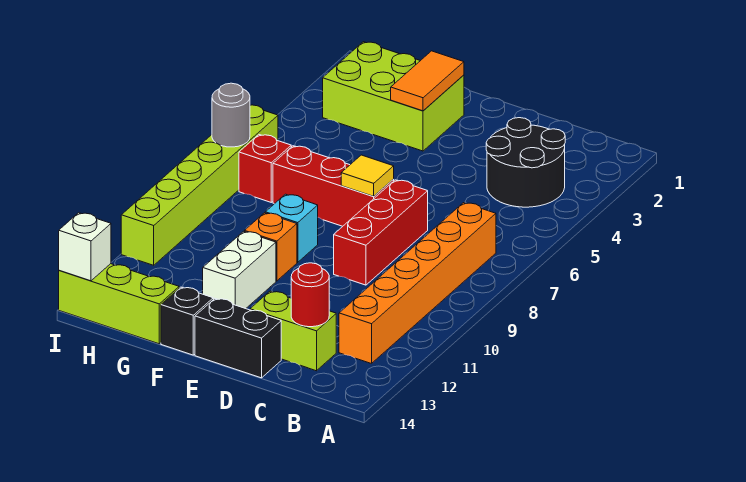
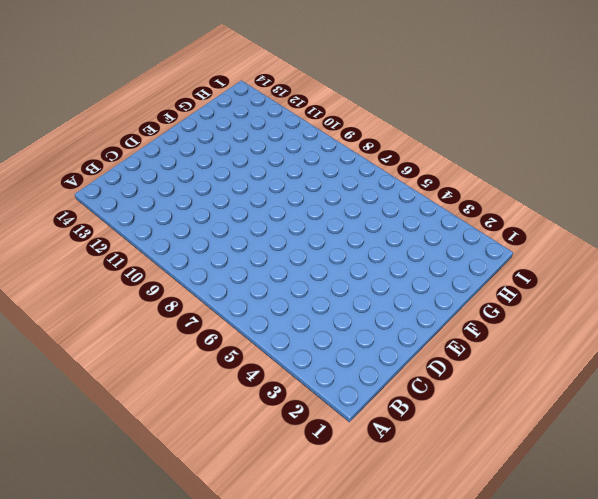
none -> black round brick B3:C4 level 1
none -> orange brick B7:B12 level 1
none -> lime brick C13:D13 level 1

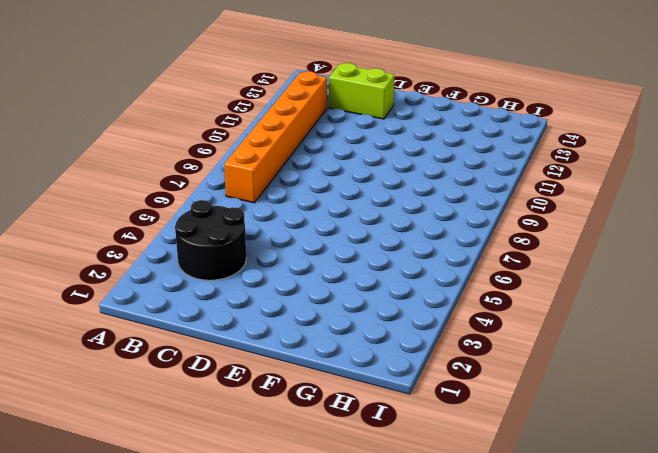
none -> red brick D7:D9 level 1
none -> black brick D14:E14 level 1
none -> red brick E7:G7 level 1

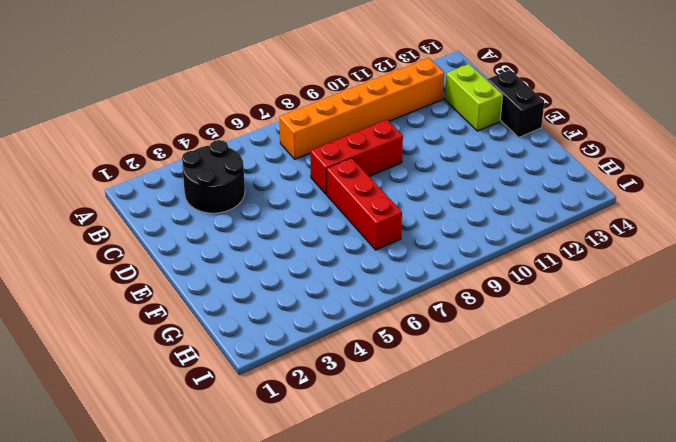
none -> lime brick F2:H3 level 1
none -> cyan brick F9 level 1
none -> orange brick F10 level 1

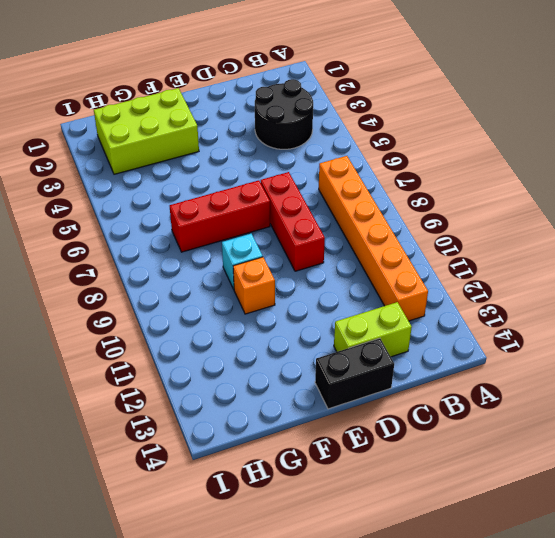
none -> white brick F11:F12 level 1
none -> black brick F14 level 1
none -> lime brick G14:I14 level 1

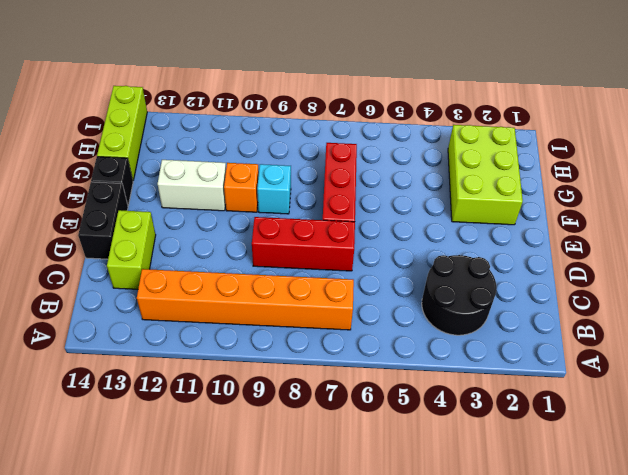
none -> red brick H7 level 1
none -> lime brick I6:I11 level 1
none -> red round brick C13 level 2

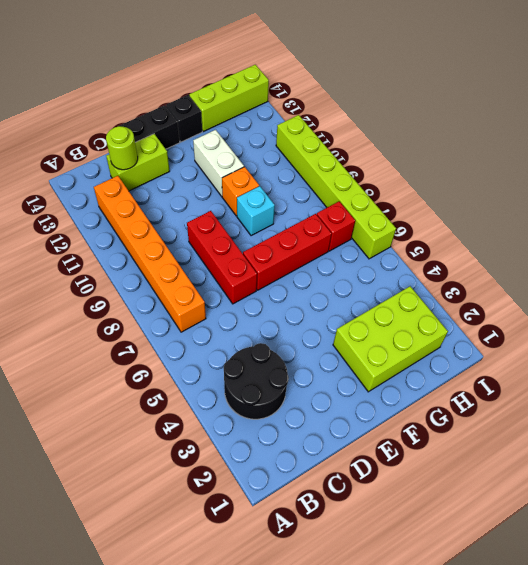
lime round brick C13 level 2 -> red round brick C13 level 2
none -> yellow tile E7 level 2
none -> orange tile F2:F3 level 2
none -> grey round brick I7 level 2

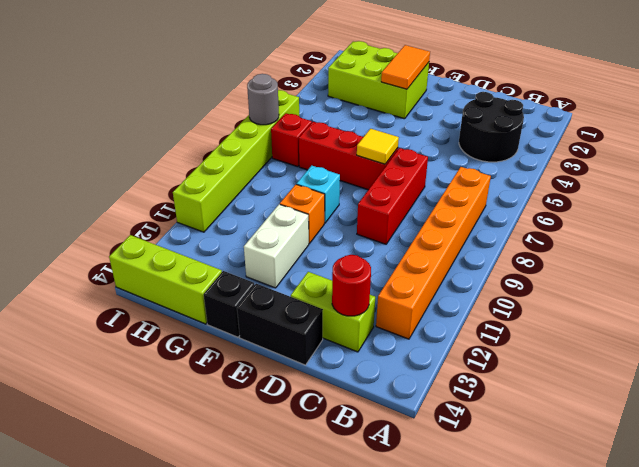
none -> white brick I14 level 2

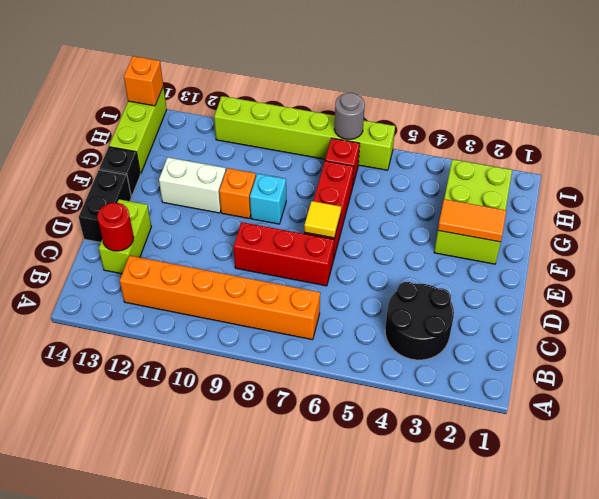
orange brick I14 level 2 -> white brick I14 level 2

